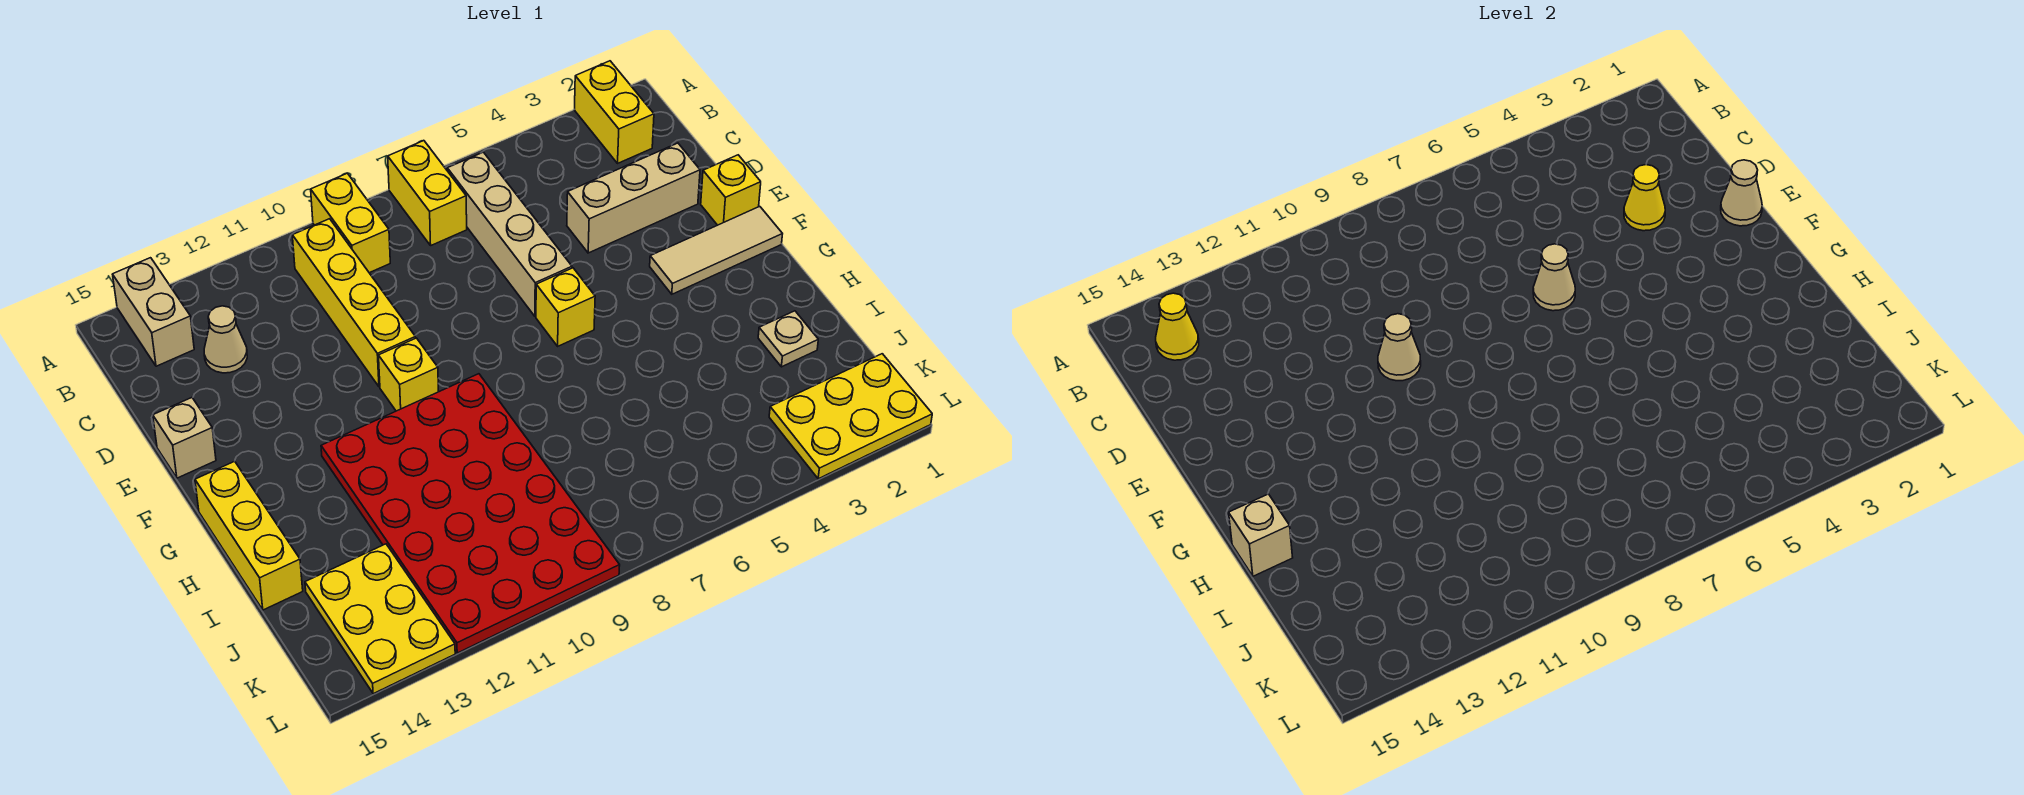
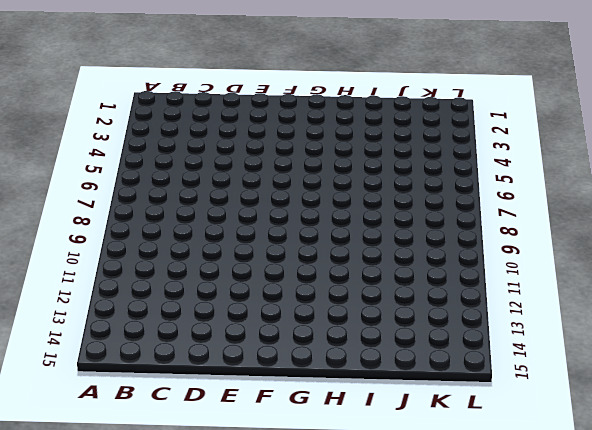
none -> yellow brick A2:B2 level 1
none -> yellow brick A7:B7 level 1
none -> yellow brick A9:B9 level 1

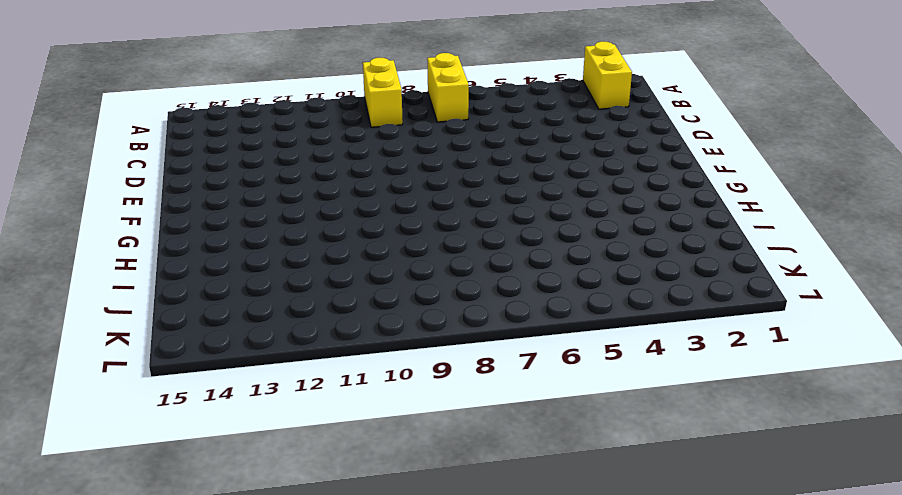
none -> tan brick A14:B14 level 1
none -> tan brick B6:E6 level 1
none -> yellow brick B10:E10 level 1

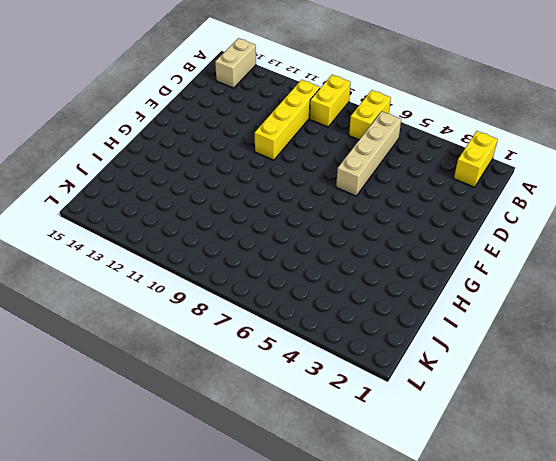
none -> tan cone C13 level 1
none -> tan brick D2:D4 level 1
none -> yellow brick E1 level 1

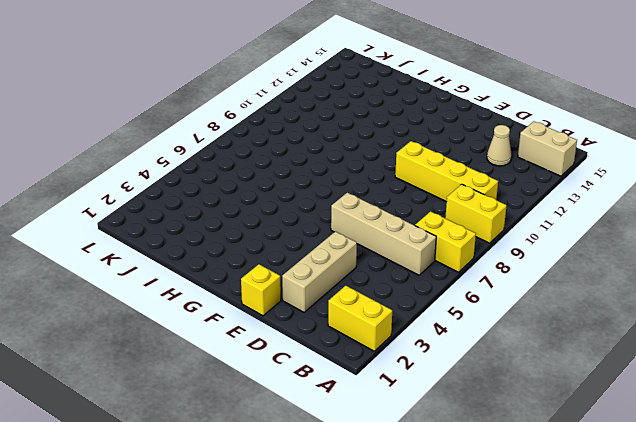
none -> tan brick E15 level 1
none -> tan tile F1:F3 level 1
none -> yellow brick F6 level 1

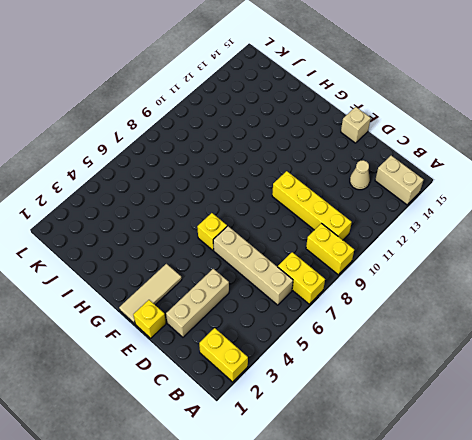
none -> yellow brick F10 level 1
none -> red plate G9:L12 level 1
none -> yellow brick G15:I15 level 1

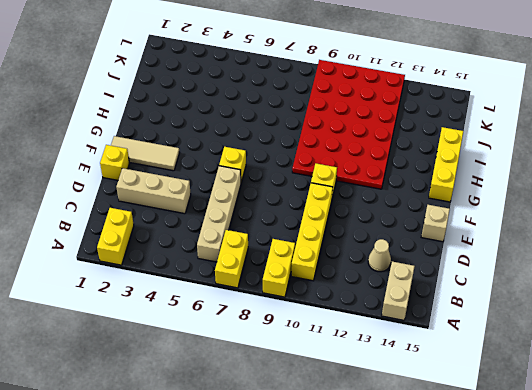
none -> tan plate I2 level 1
none -> yellow plate J13:L14 level 1
none -> yellow plate K1:L3 level 1

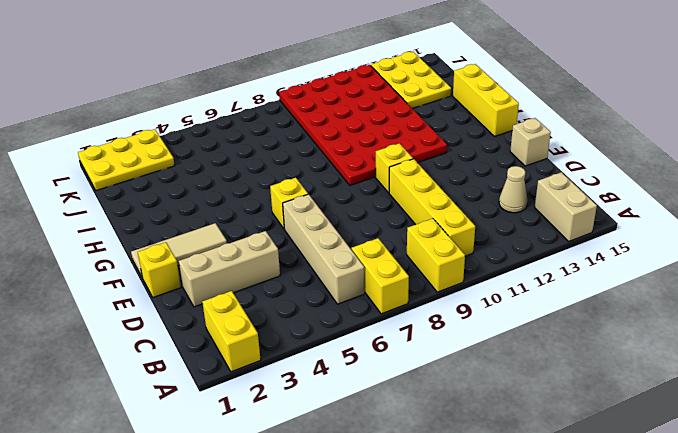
none -> tan plate I2 level 1
none -> yellow cone B14 level 2
none -> yellow cone D3 level 2

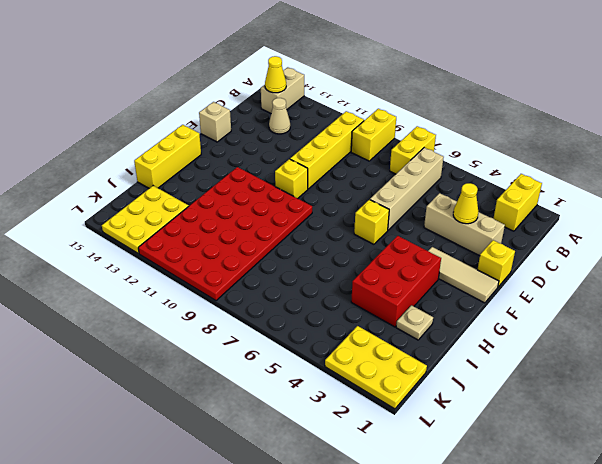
red brick G3:I4 level 1 -> none
none -> tan cone E1 level 2
none -> tan cone E6 level 2
none -> tan cone E10 level 2

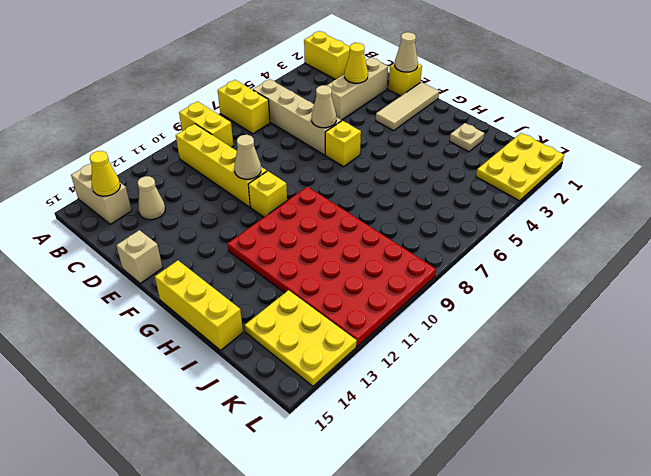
none -> tan brick H15 level 2

